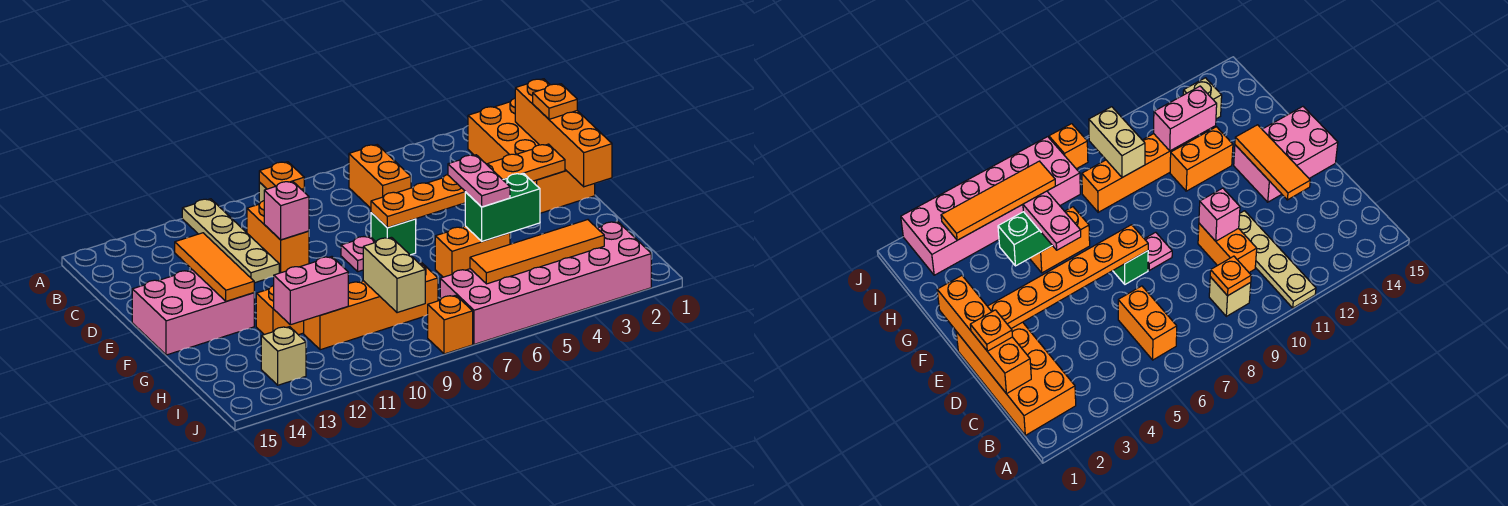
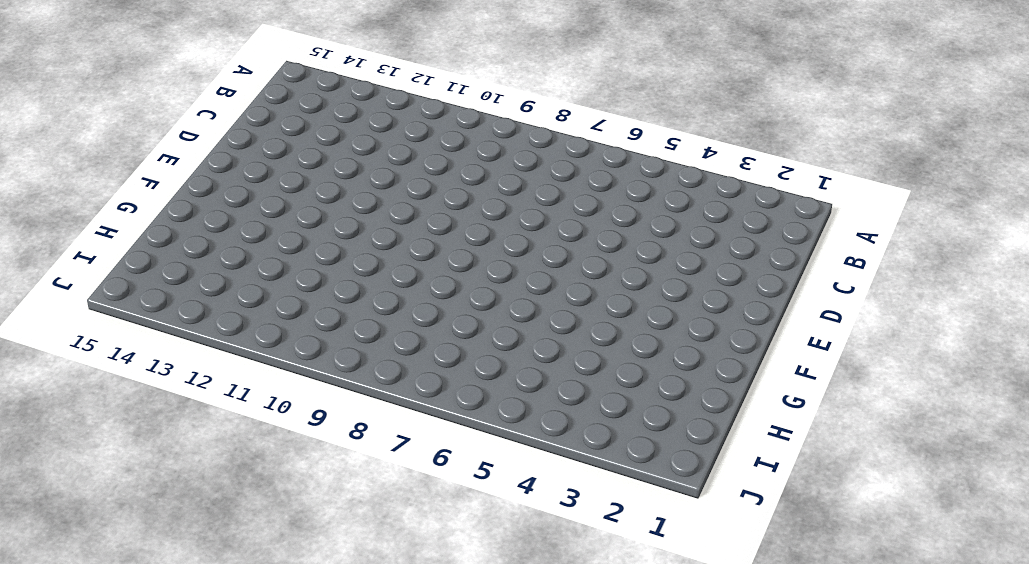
none -> tan plate A11:D11 level 1
none -> orange brick B1:E2 level 1
none -> orange brick B6:C6 level 1

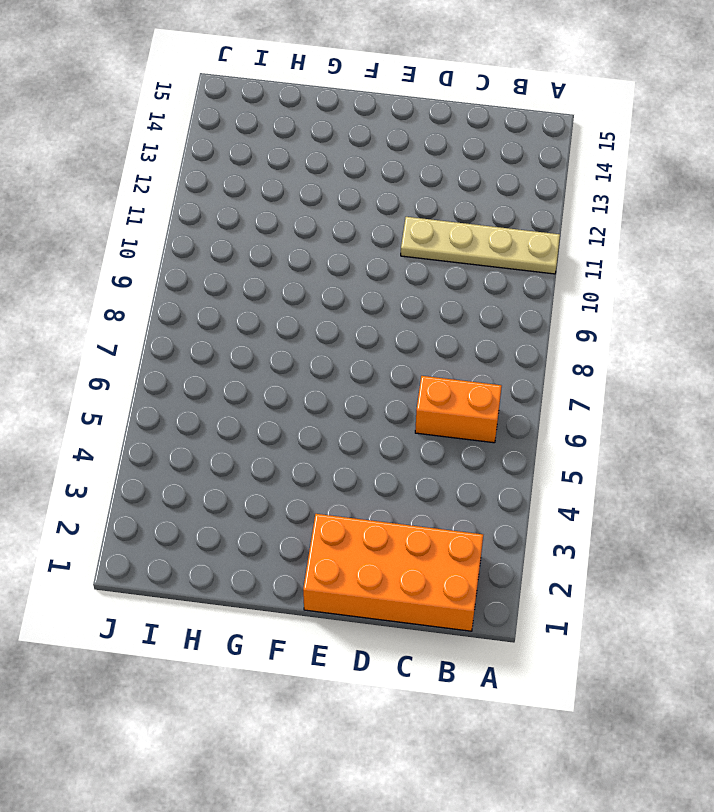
none -> tan brick B9 level 1
none -> orange brick C10:D10 level 1
none -> green brick E7 level 1

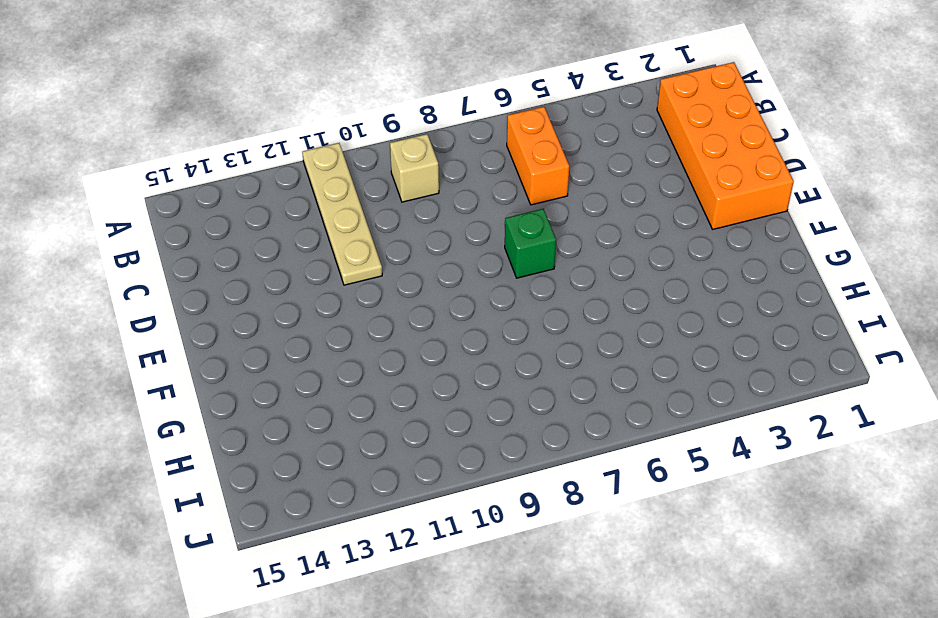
none -> orange brick C10:D10 level 1
none -> pink plate E8 level 1
none -> pink brick E13:F15 level 1

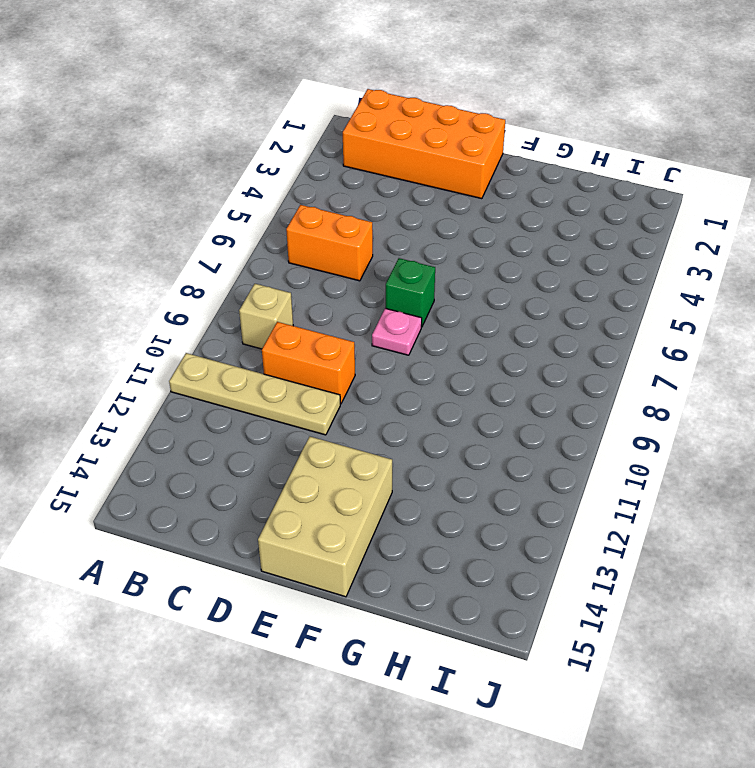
tan brick E13:F15 level 1 -> pink brick E13:F15 level 1
none -> orange brick G5:G6 level 1
none -> orange brick G11:G12 level 1
none -> orange brick H8:H11 level 1

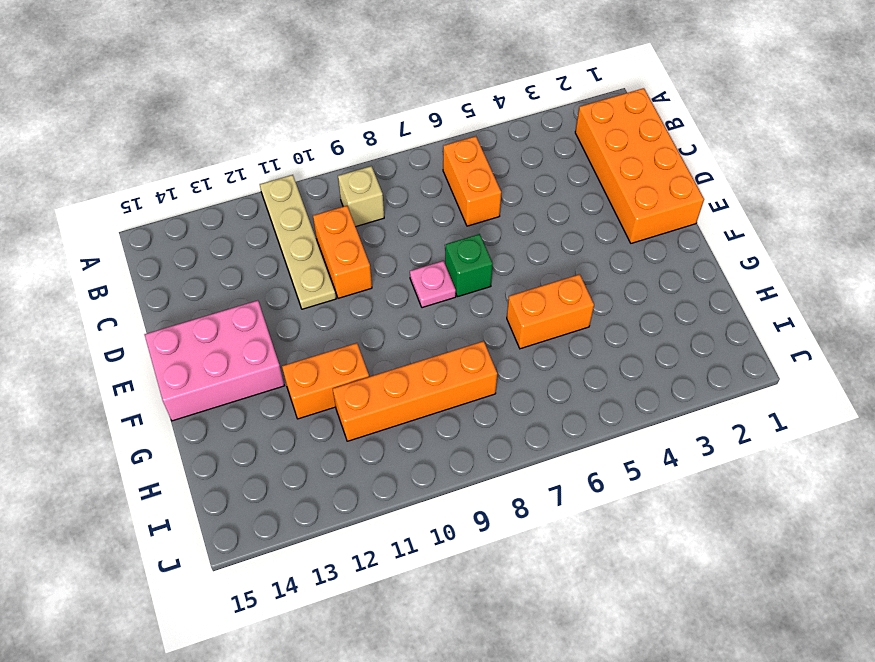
none -> pink brick I2:J7 level 1
none -> tan brick I13 level 1
none -> orange brick J8 level 1

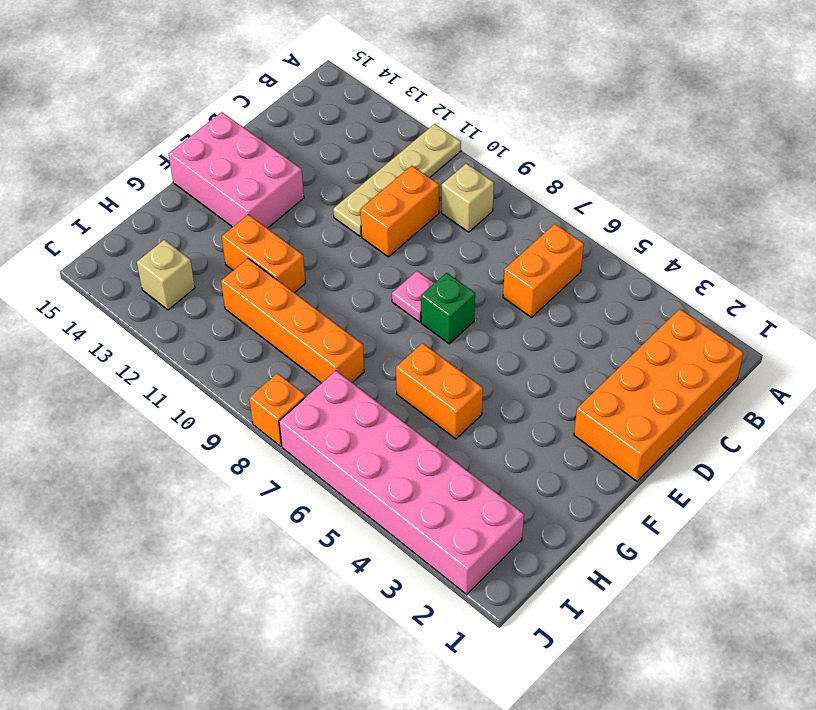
none -> orange plate B9 level 2
none -> orange brick C1:F1 level 2
none -> pink brick D10 level 2

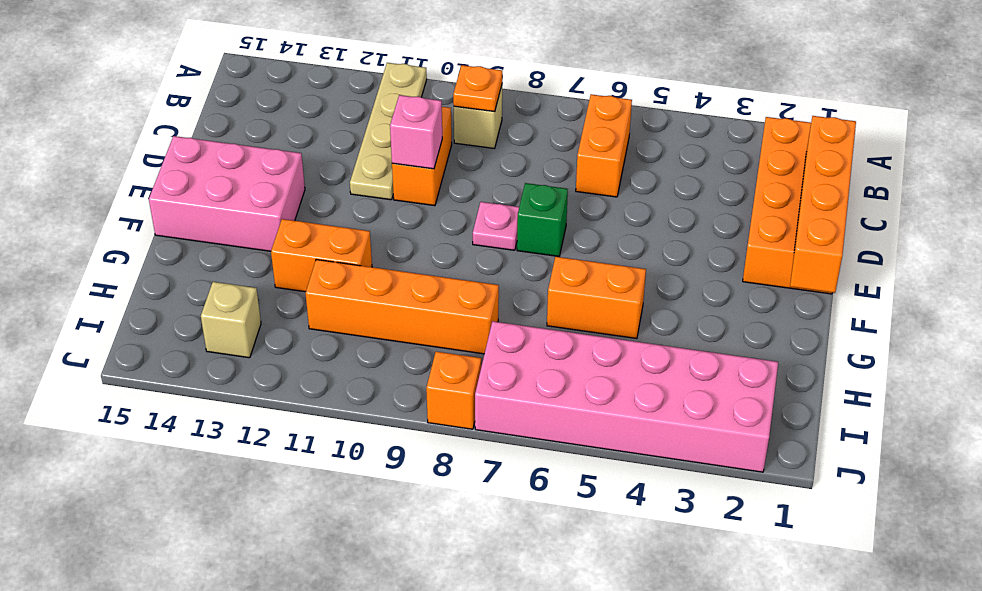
none -> orange tile D13:F13 level 2
none -> orange plate E2:E7 level 2
none -> green brick G4:G5 level 2

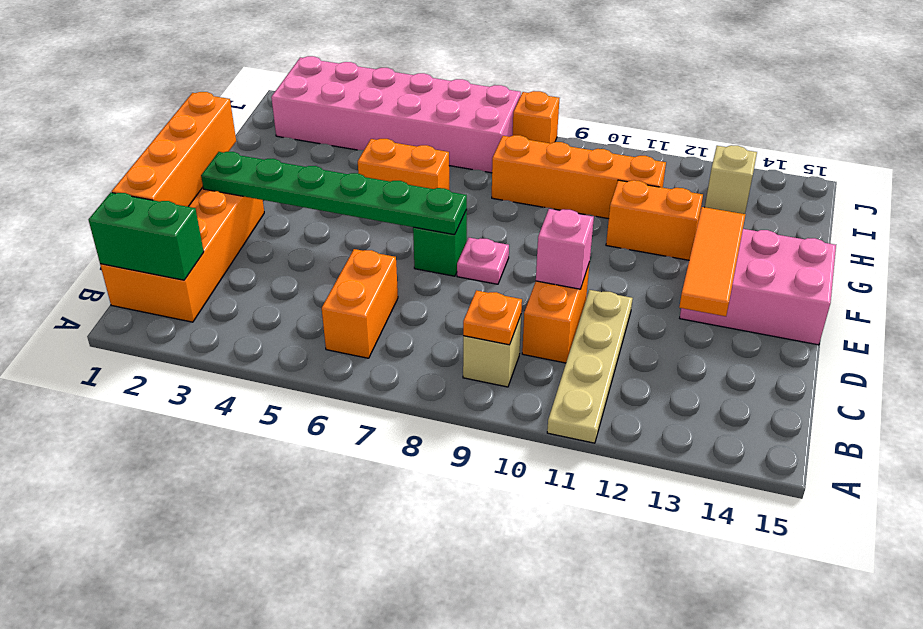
green brick B1:B2 level 2 -> green brick G4:G5 level 2
green plate E2:E7 level 2 -> orange plate E2:E7 level 2
none -> tan brick H9:I9 level 2
none -> pink brick H11:H12 level 2
none -> orange tile I3:I6 level 2

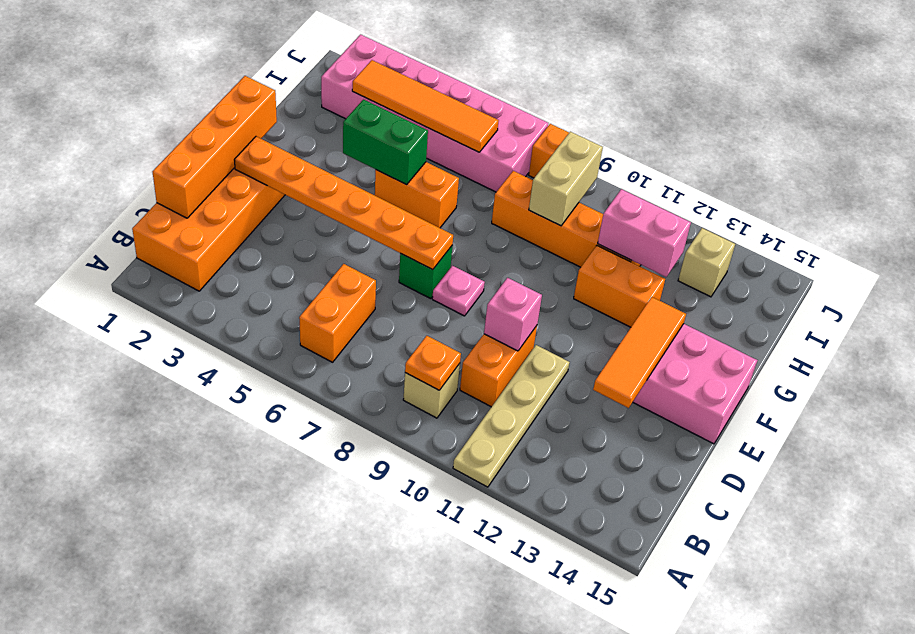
none -> orange plate D1 level 3
none -> pink plate F5:G5 level 3

